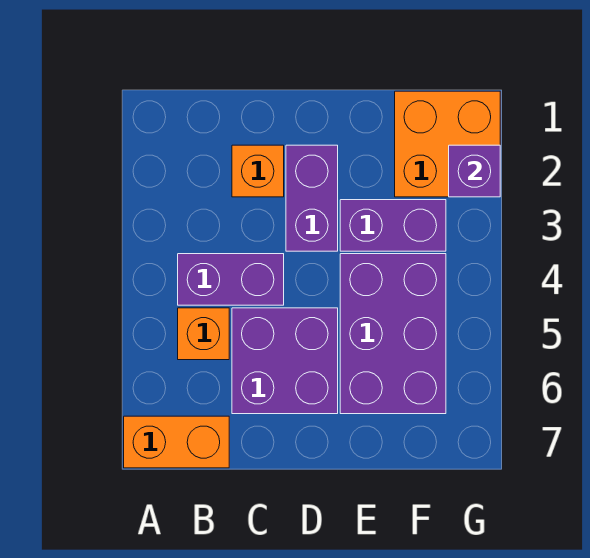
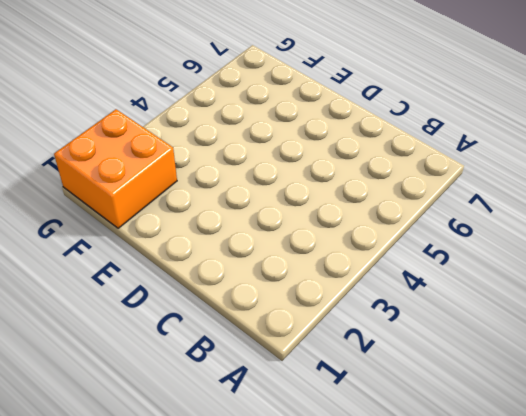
none -> orange brick A7:B7 level 1
none -> purple brick B4:C4 level 1

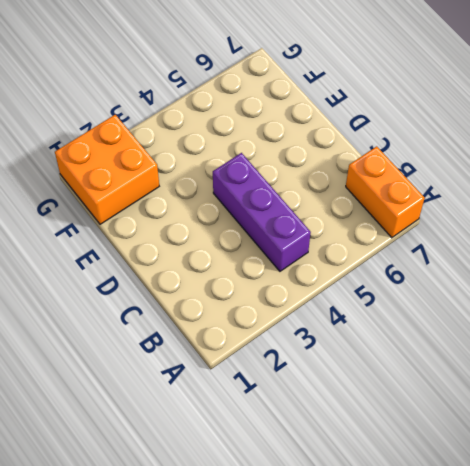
purple brick B4:D4 level 1 -> purple brick B4:C4 level 1
none -> orange brick B5 level 1
none -> orange brick C2 level 1

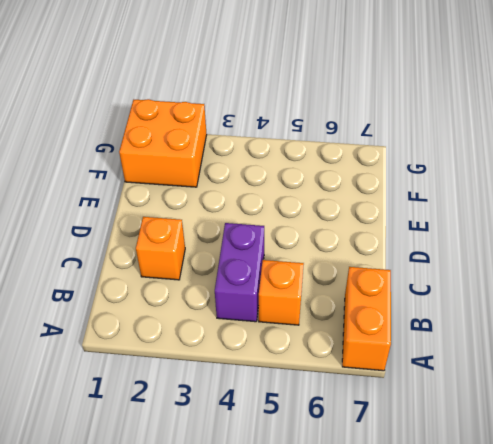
none -> purple brick C5:D6 level 1
none -> purple brick D2:D3 level 1

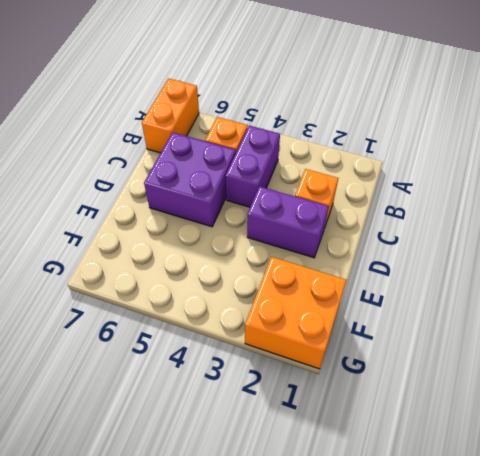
none -> purple brick E3:F3 level 1
none -> purple brick E4:F6 level 1

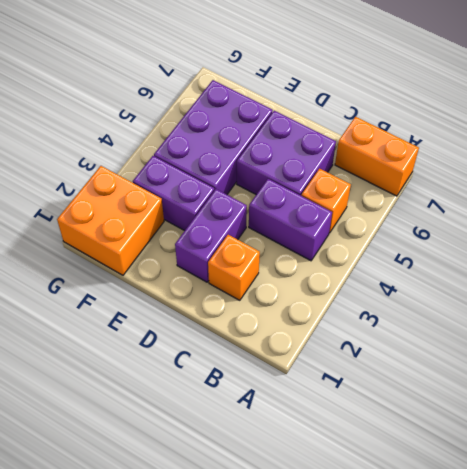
none -> purple brick G2 level 2

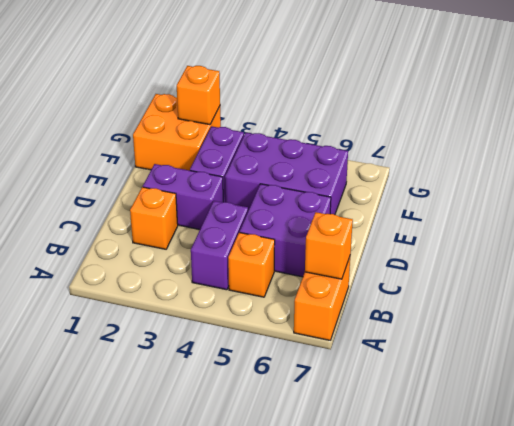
orange brick B7 level 2 -> none
orange brick G2 level 2 -> purple brick G2 level 2

